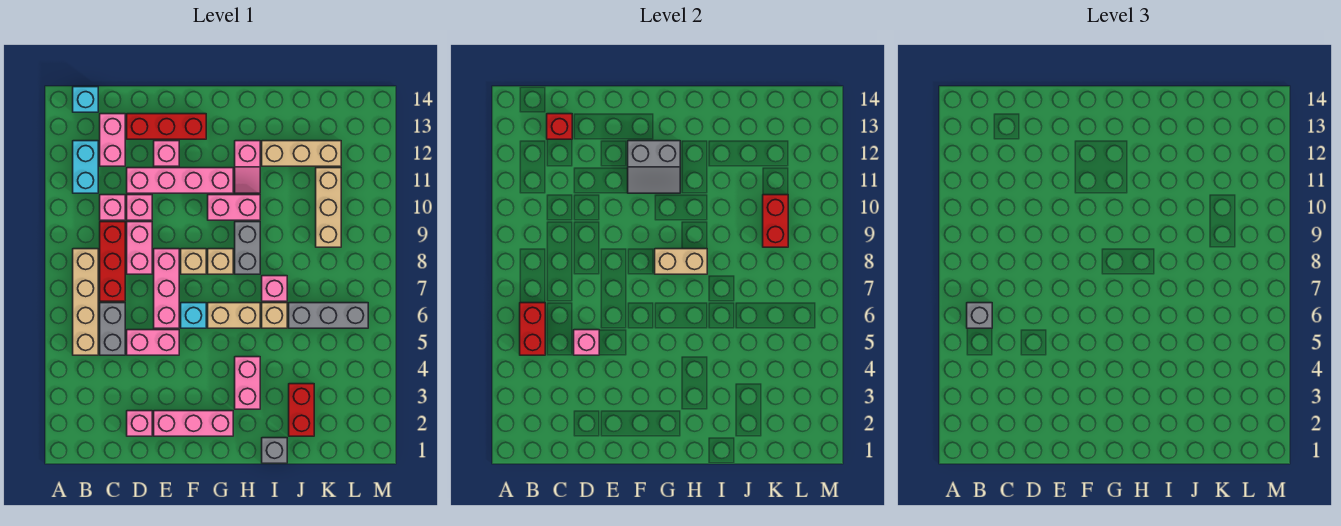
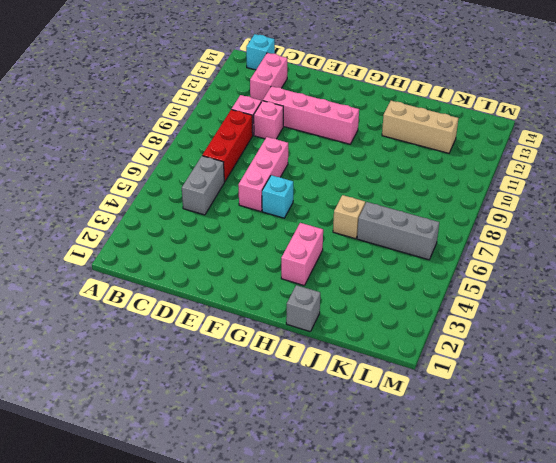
none -> tan brick B5:B8 level 1
none -> cyan brick B11:B12 level 1
none -> pink brick D2 level 1
none -> pink brick D5:E5 level 1

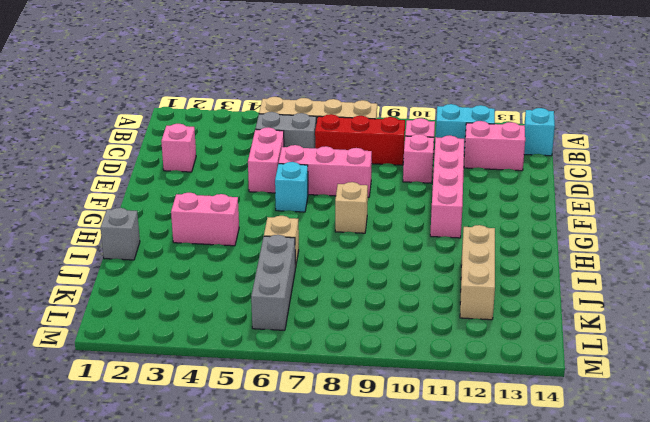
none -> pink brick D8:D9 level 1
none -> red brick D13:F13 level 1
none -> pink brick E2:G2 level 1
none -> pink brick E12 level 1

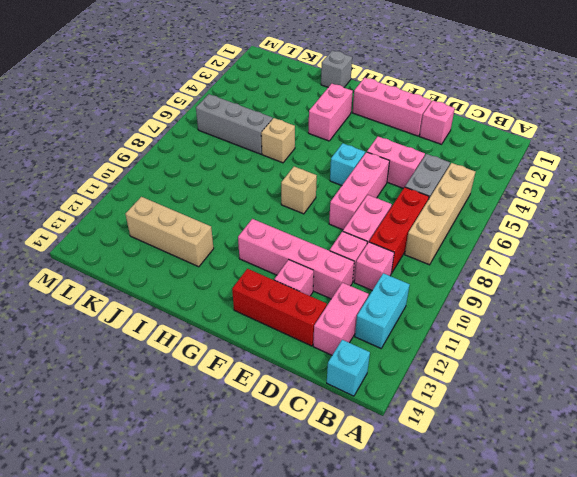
none -> tan brick F8 level 1
none -> tan brick G6:H6 level 1
none -> pink brick G10:H10 level 1
none -> grey brick H8:H9 level 1

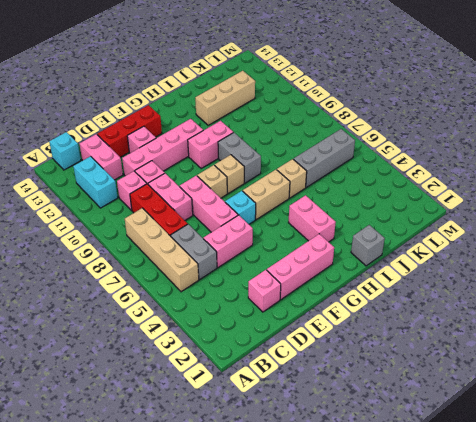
none -> pink slope H11:H12 level 1 top 12
none -> pink brick I7 level 1
none -> red brick J2:J3 level 1
none -> tan brick K9:K11 level 1

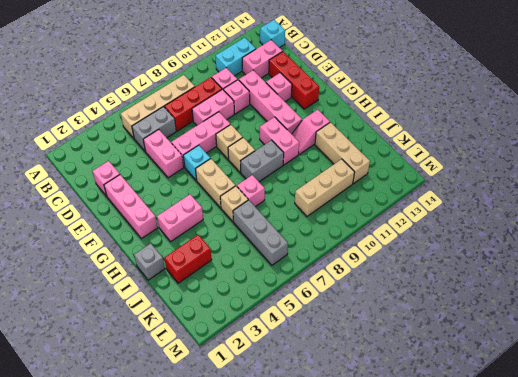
none -> red brick B5:B6 level 2
none -> red brick C13 level 2
none -> pink brick D5 level 2
none -> grey slope F11:G12 level 2 top 12

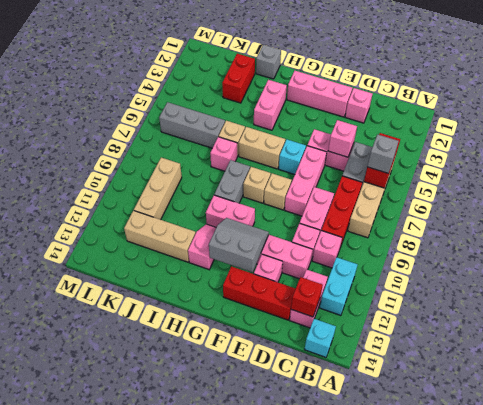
none -> tan brick G8:H8 level 2
none -> red brick K9:K10 level 2

